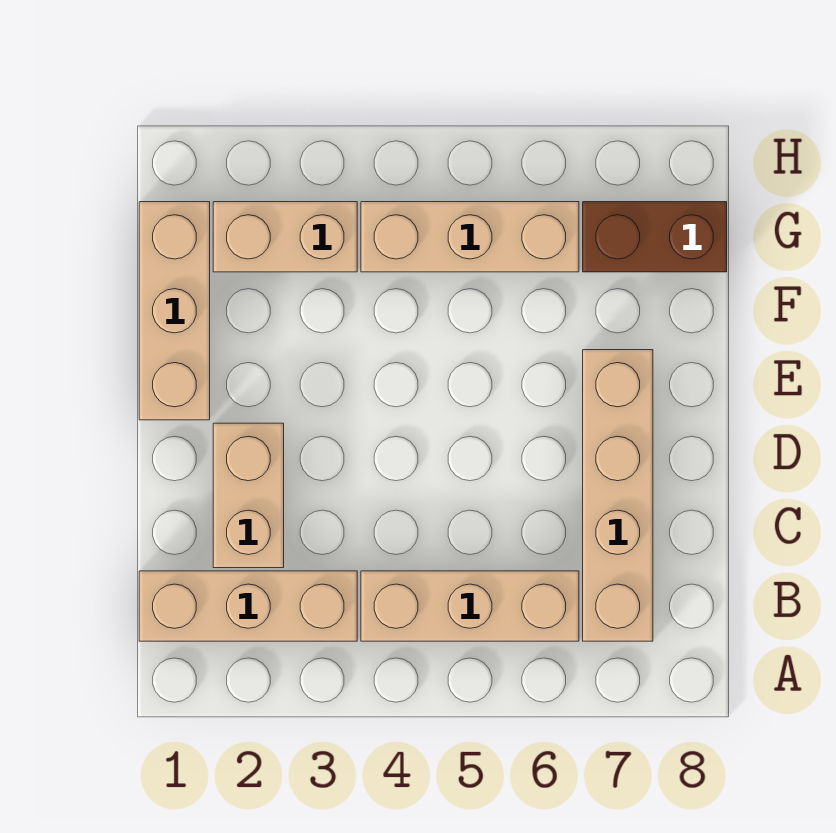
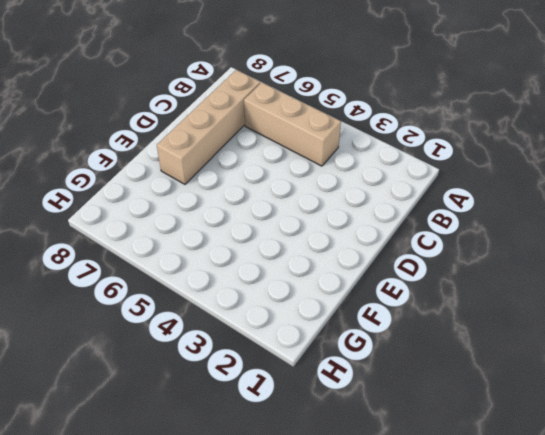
none -> tan brick B1:B3 level 1
none -> tan brick C2:D2 level 1

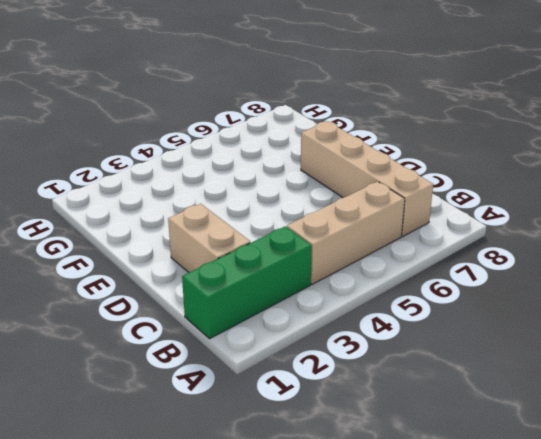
green brick B1:B3 level 1 -> tan brick B1:B3 level 1
none -> tan brick E1:G1 level 1
none -> tan brick G2:G3 level 1

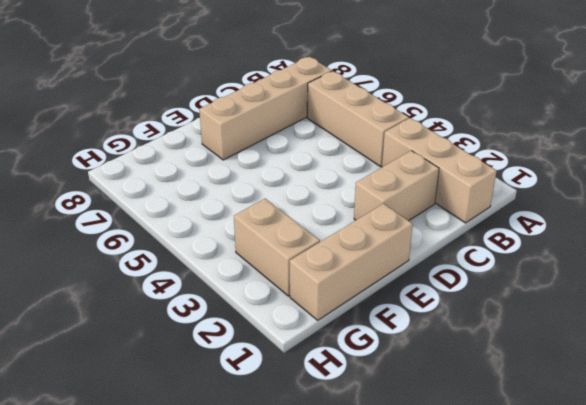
none -> tan brick G4:G6 level 1
none -> brown brick G7:G8 level 1

